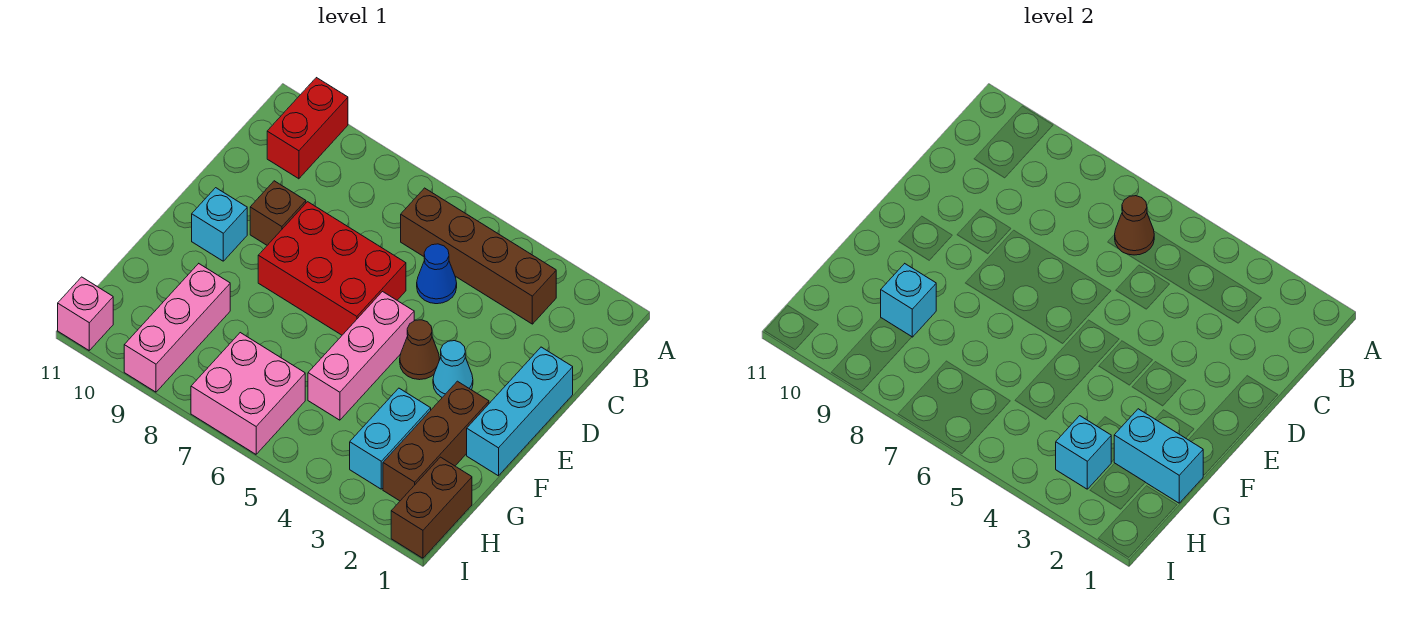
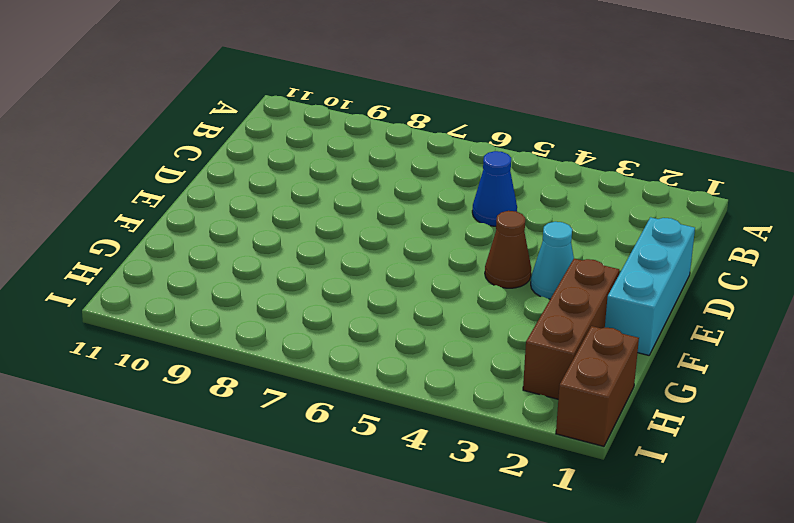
none -> red brick A10:B10 level 1
none -> brown brick B3:B6 level 1
none -> red brick D6:E8 level 1

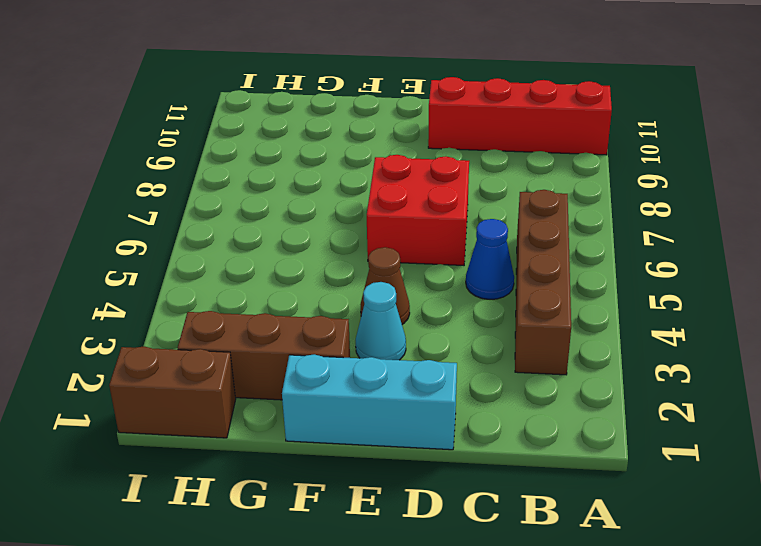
red brick A10:D10 level 1 -> red brick A10:B10 level 1
red brick D6:E7 level 1 -> red brick D6:E8 level 1
none -> brown brick D9 level 1
none -> pink brick E5:G5 level 1
none -> cyan brick E10 level 1

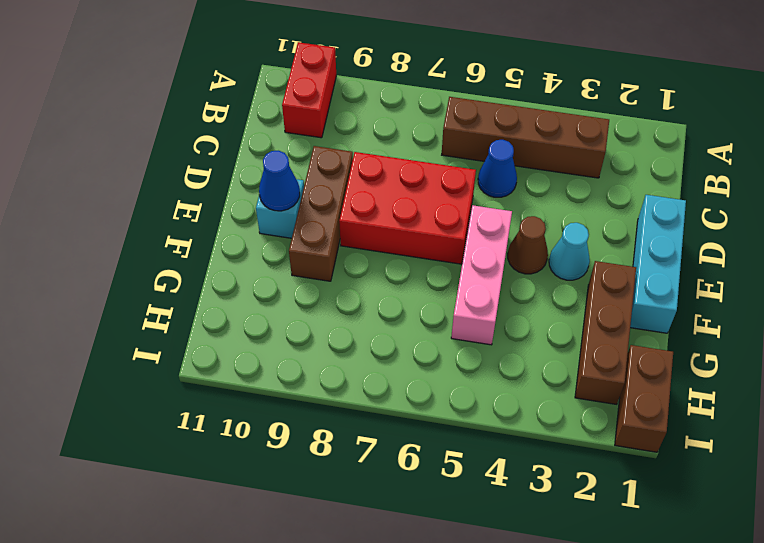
brown brick D9:F9 level 1 -> brown brick D9 level 1
blue cone E10 level 2 -> none
none -> cyan brick G3:H3 level 1
none -> pink brick G9:I9 level 1
none -> pink brick H6:I7 level 1

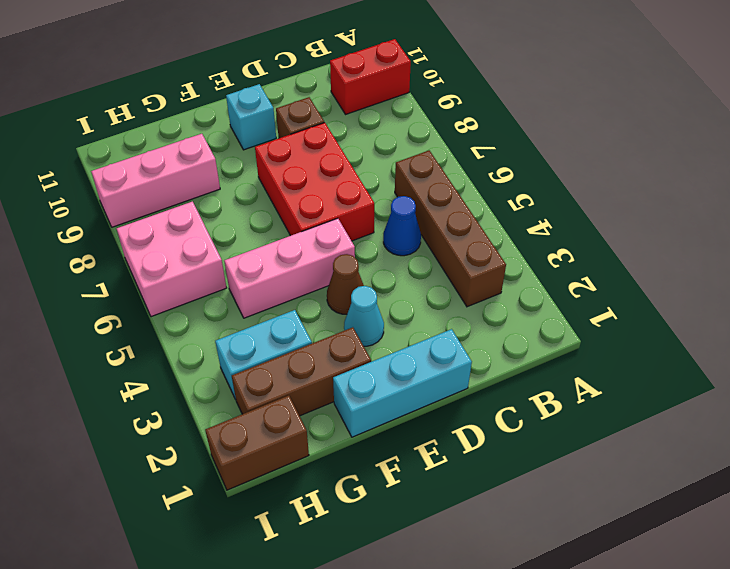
none -> pink brick I11 level 1
none -> brown cone B6 level 2
none -> cyan brick G1:G2 level 2

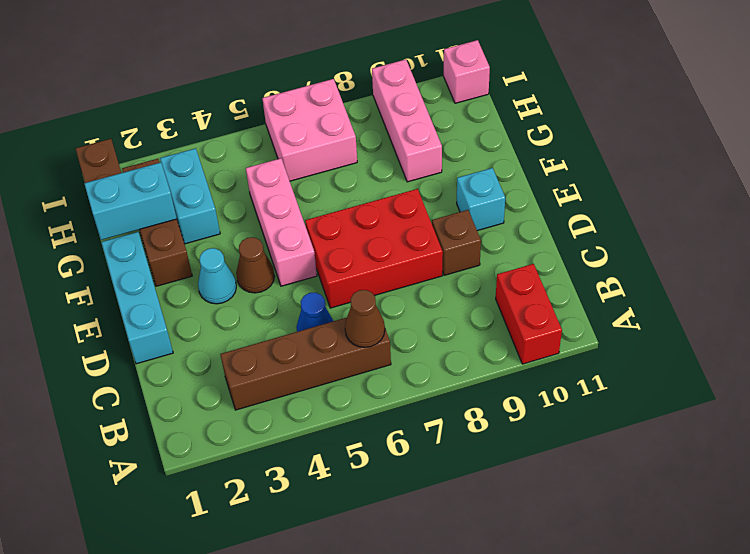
none -> cyan brick G9 level 2
none -> cyan brick H3 level 2

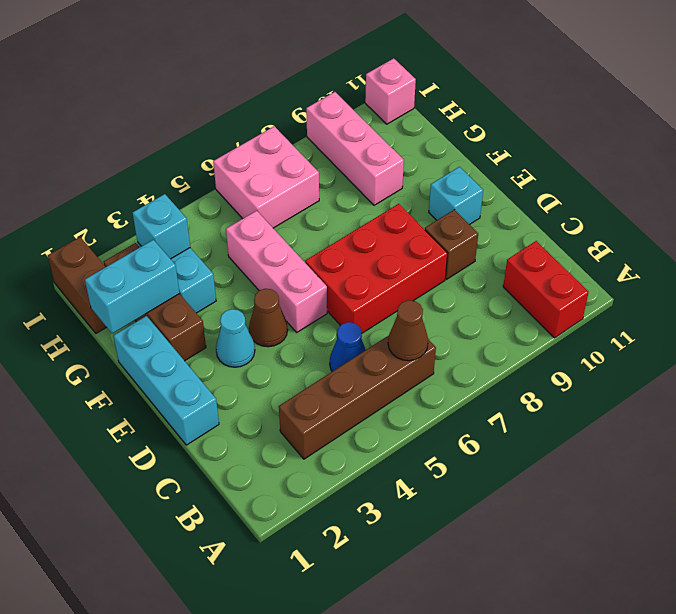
none -> cyan brick G9 level 2

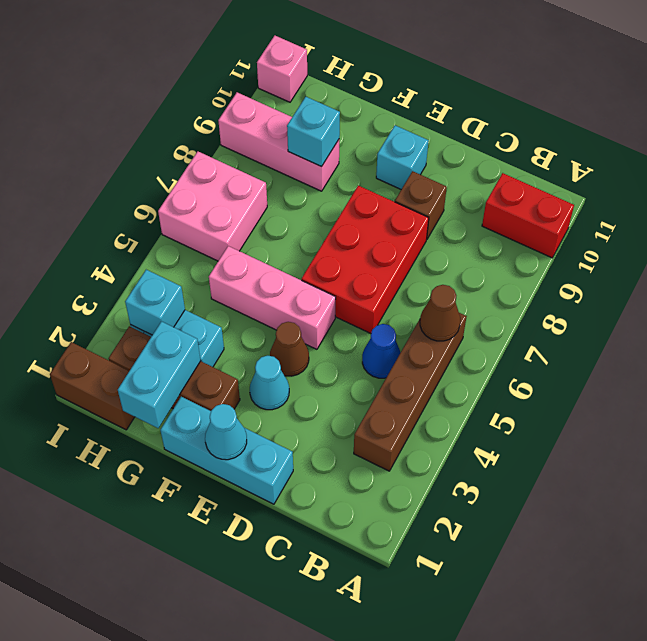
cyan cone E1 level 2 -> none

